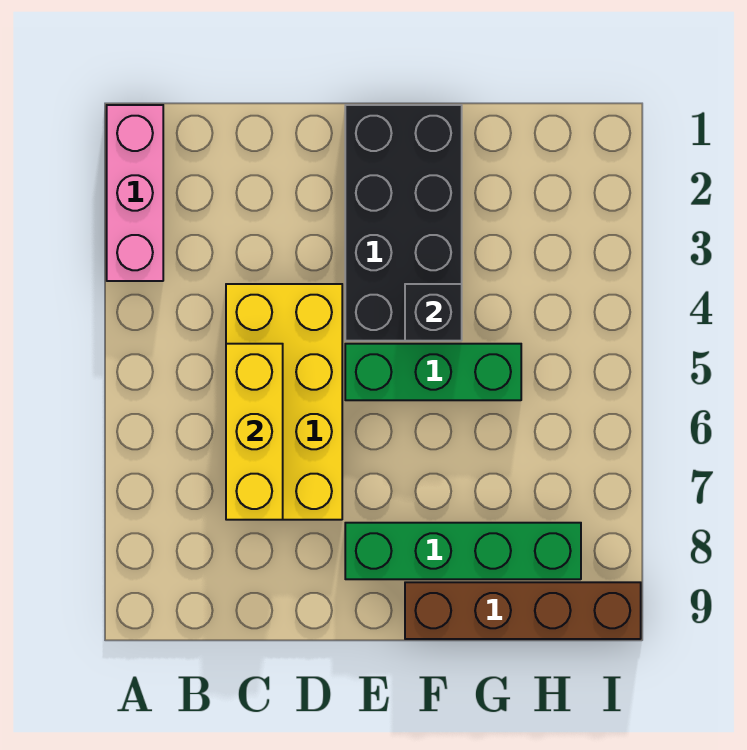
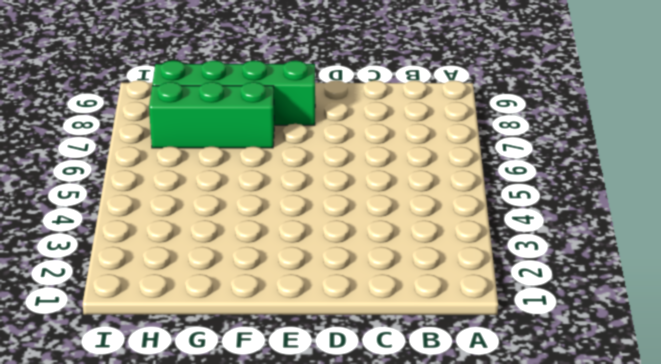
green brick F7:H7 level 1 -> green brick E5:G5 level 1
none -> pink brick A1:A3 level 1
none -> yellow brick C4:D7 level 1

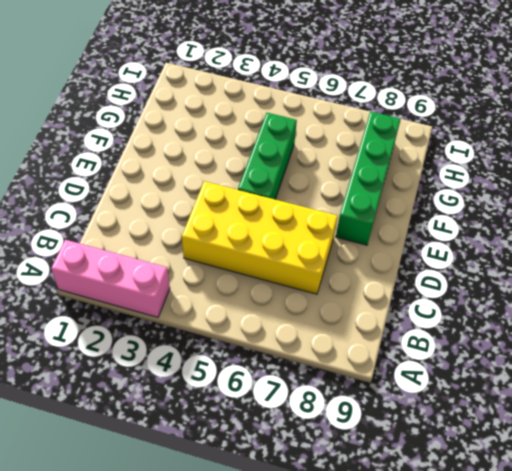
none -> black brick E1:F4 level 1
none -> brown brick F9:I9 level 1

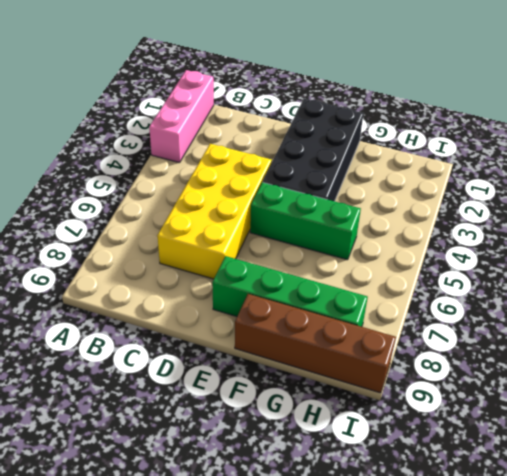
none -> yellow brick C5:C7 level 2
none -> black brick F4 level 2

